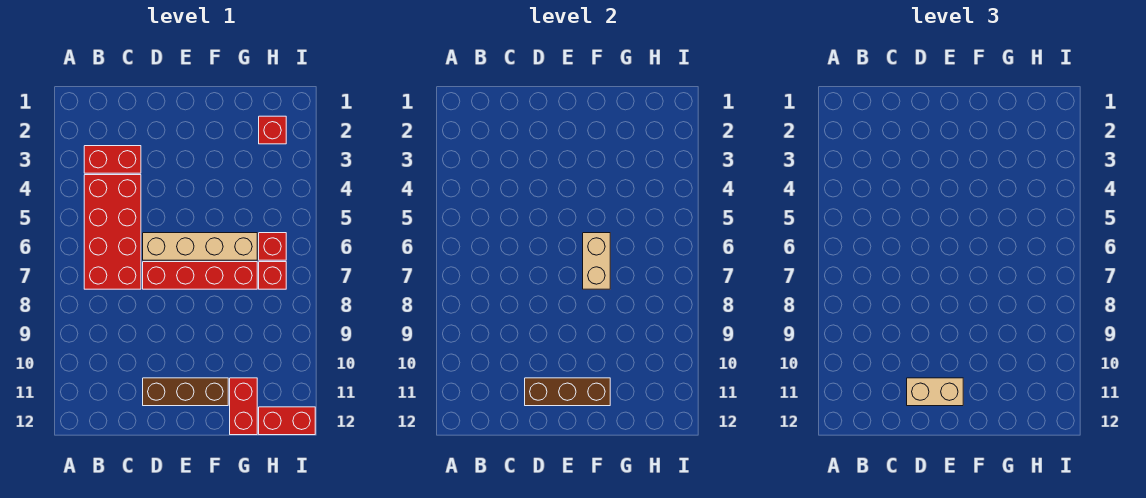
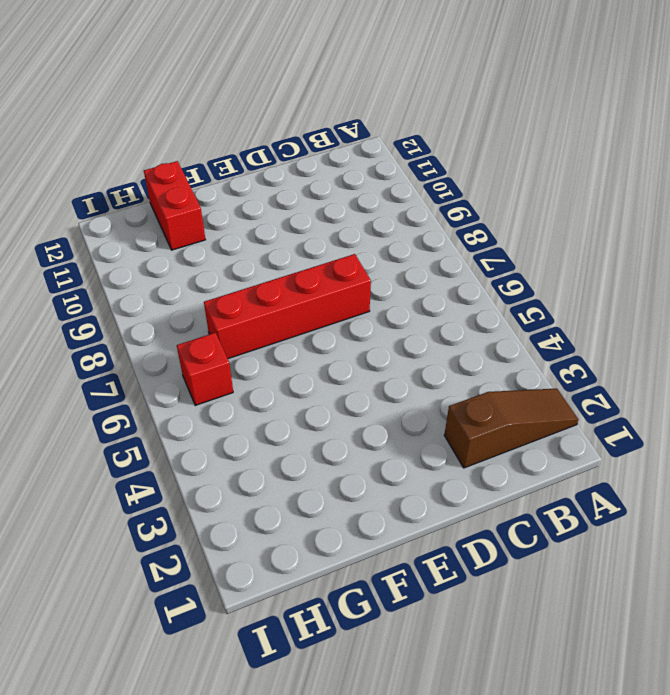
brown slope A2:C2 level 1 top C -> none
none -> red brick B3:C3 level 1
none -> red brick B4:C7 level 1
none -> tan brick D6:G6 level 1

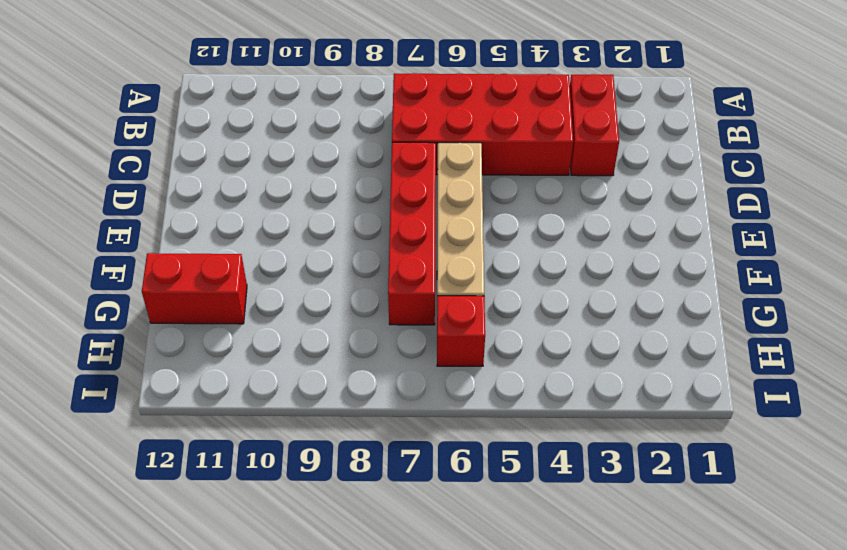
none -> brown brick D11:F11 level 1
none -> red brick H2 level 1
none -> red brick H7 level 1

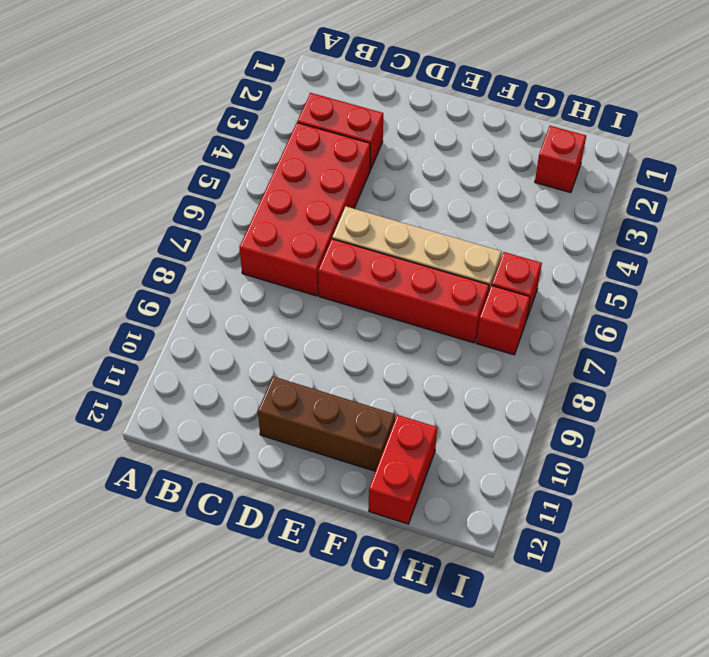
none -> red brick H12:I12 level 1
none -> brown brick D11:F11 level 2
none -> tan brick F6:F7 level 2

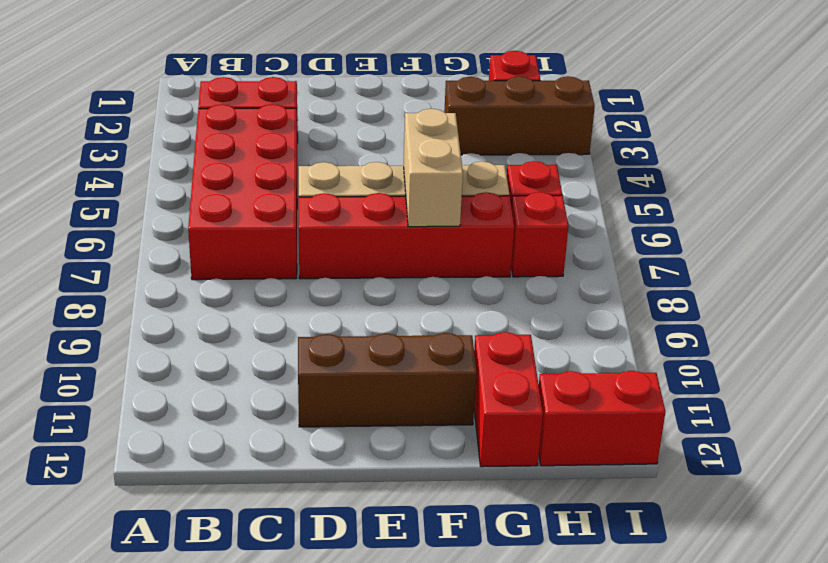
brown brick G3:I3 level 1 -> brown brick D11:F11 level 2
none -> tan brick D11:E11 level 3

